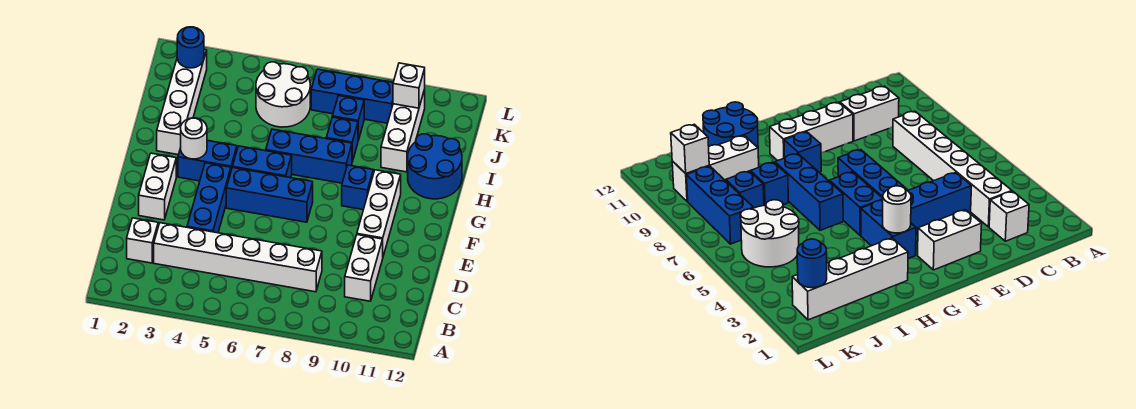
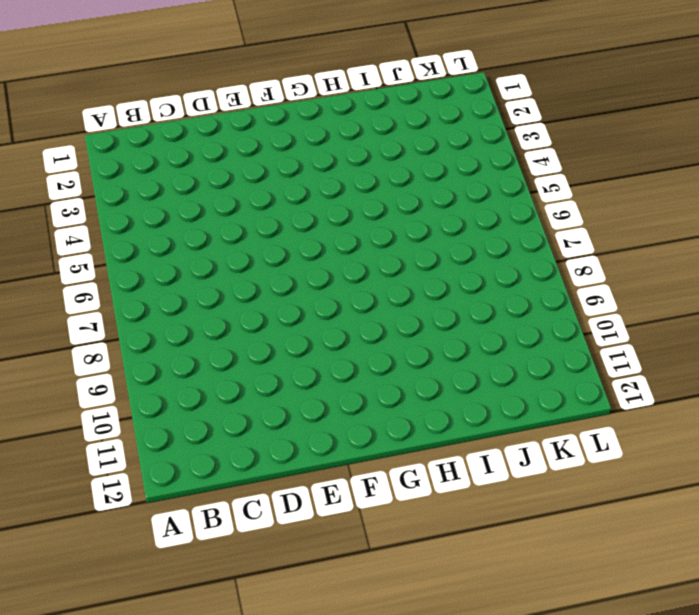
none -> white brick C2 level 1
none -> white brick C3:C8 level 1
none -> white brick C10:D10 level 1

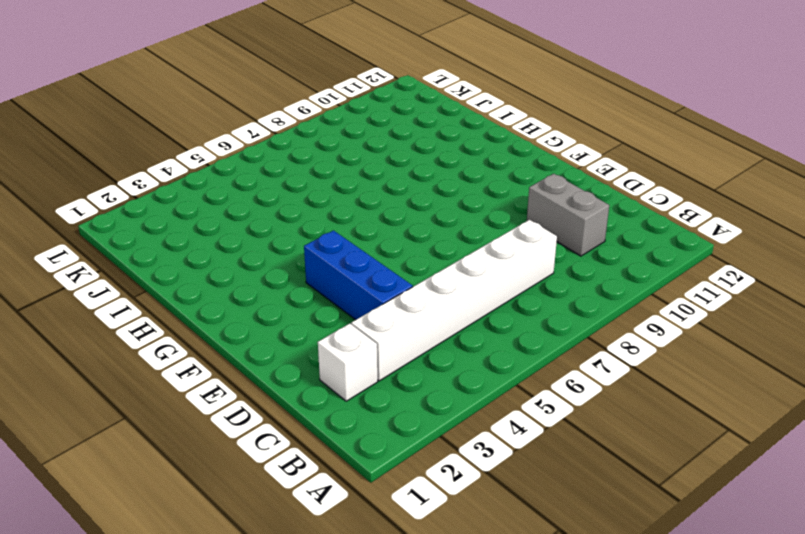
grey brick C10:D10 level 1 -> white brick C10:D10 level 1
none -> white brick E2:F2 level 1
none -> white brick E10:G10 level 1
none -> blue brick F5:F7 level 1

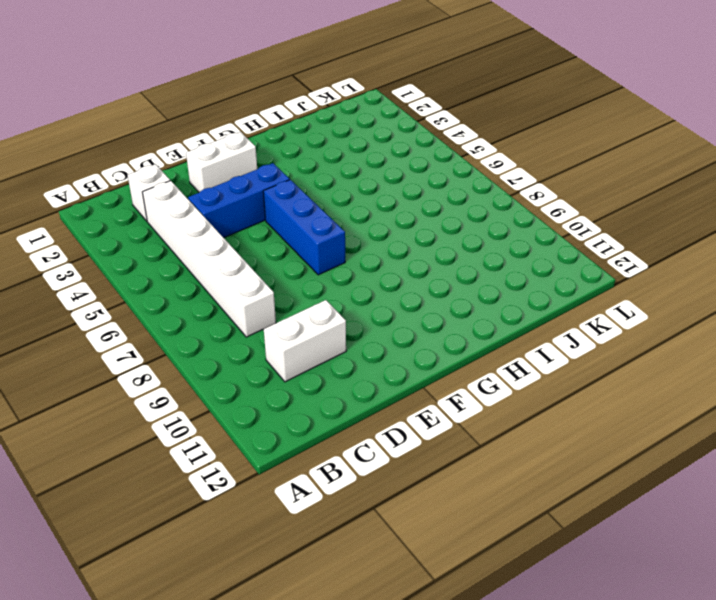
none -> white brick E10:G10 level 1
none -> blue brick G3:G4 level 1
none -> blue brick G5:G6 level 1

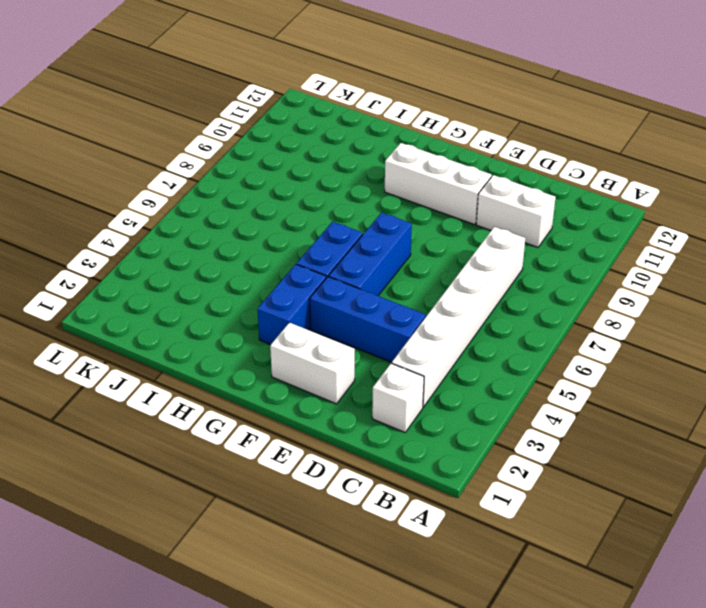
none -> blue brick G9 level 1
none -> white brick H2:K2 level 1
none -> blue brick H6:H8 level 1

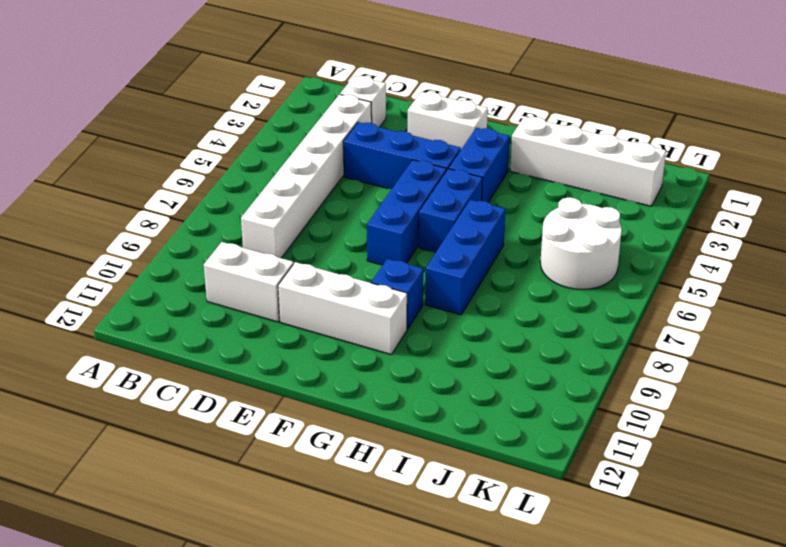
none -> blue round brick H11:I12 level 1
none -> blue brick I8 level 1
none -> white brick I10:K10 level 1

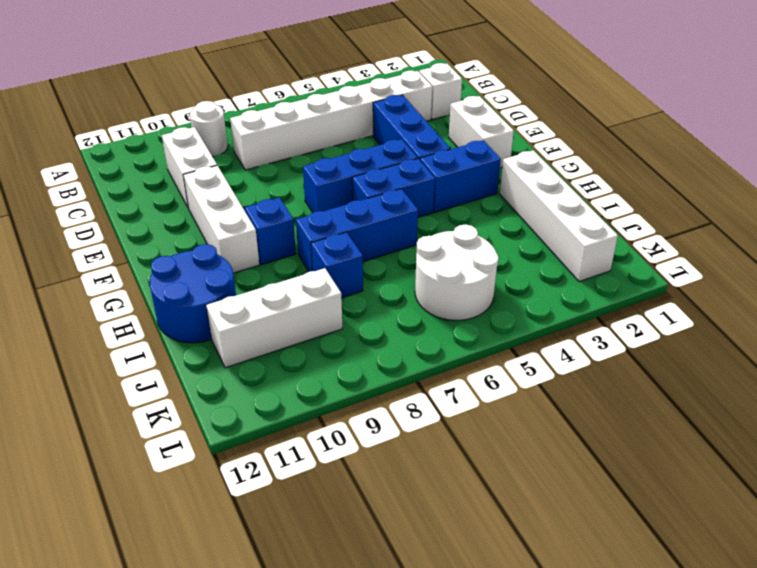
white round brick B9 level 1 -> white round brick G3 level 2
white brick J9:J11 level 1 -> white brick I10:K10 level 1
none -> blue brick J8 level 1
none -> blue brick K7:K9 level 1
none -> blue round brick K2 level 2

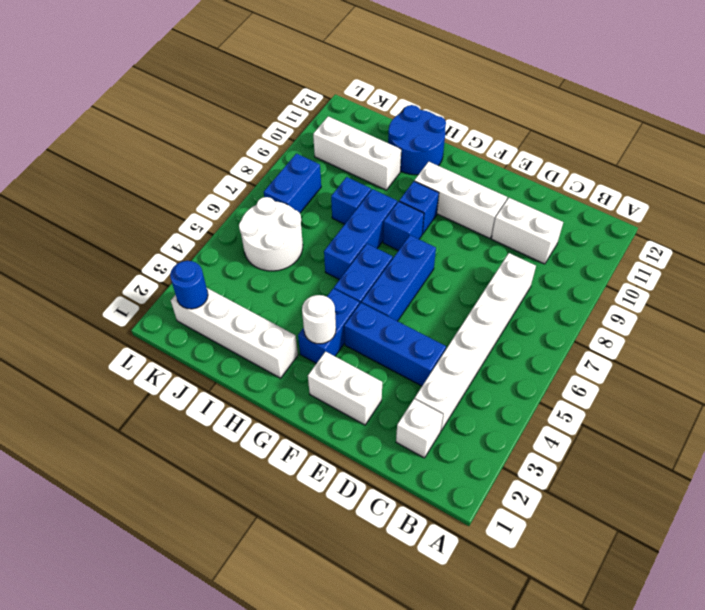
blue brick G8 level 1 -> blue brick J8 level 1
blue brick K7:K8 level 1 -> blue brick K7:K9 level 1
none -> white brick K10 level 2

